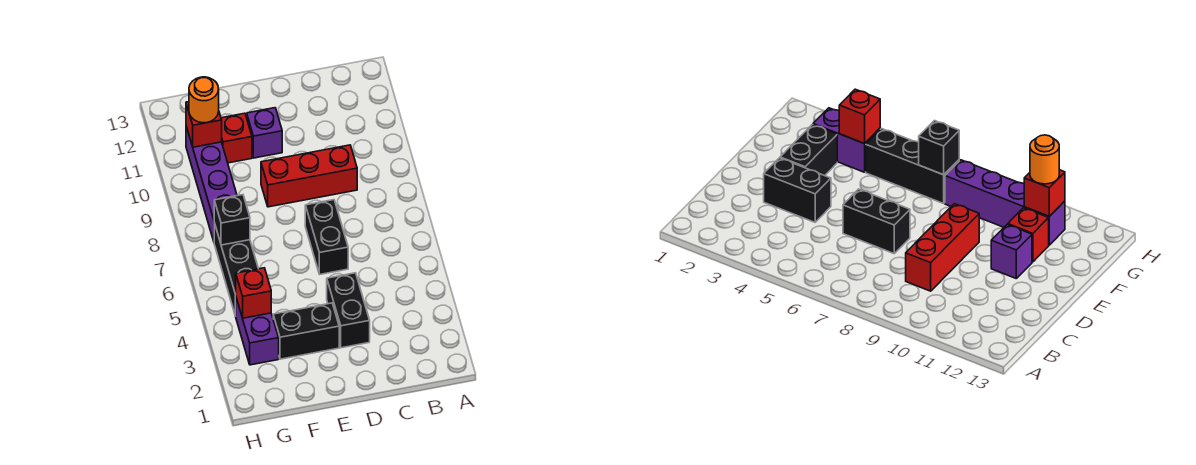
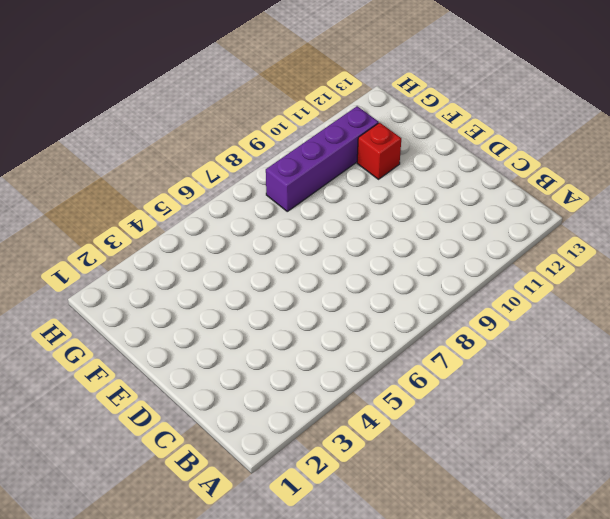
none -> red brick C9:E9 level 1
none -> black brick D3:D4 level 1
none -> black brick D6:D7 level 1

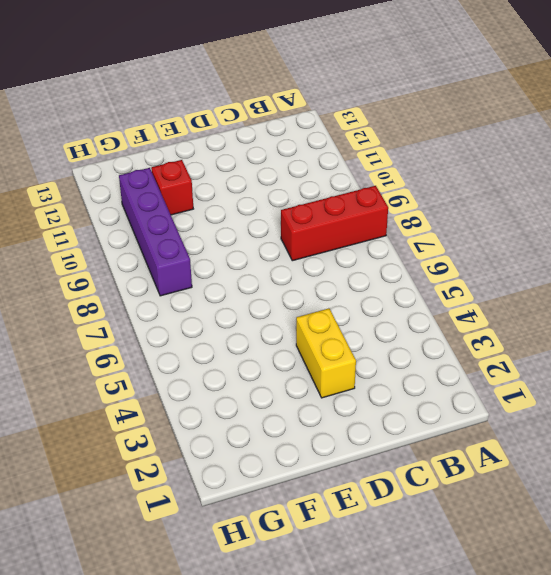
red brick A8:C8 level 1 -> red brick C9:E9 level 1
yellow brick D3:D4 level 1 -> black brick D3:D4 level 1
none -> black brick D6:D7 level 1
none -> black brick E3:F3 level 1
none -> purple brick E11 level 1

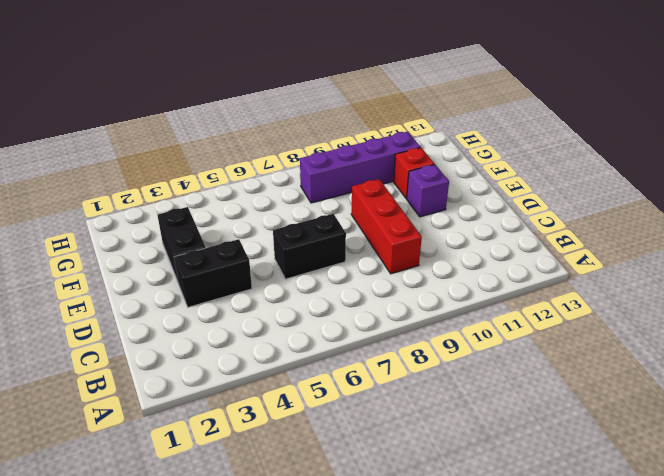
none -> purple brick G3:G4 level 1
none -> black brick G5:G7 level 1
none -> red brick G4 level 2

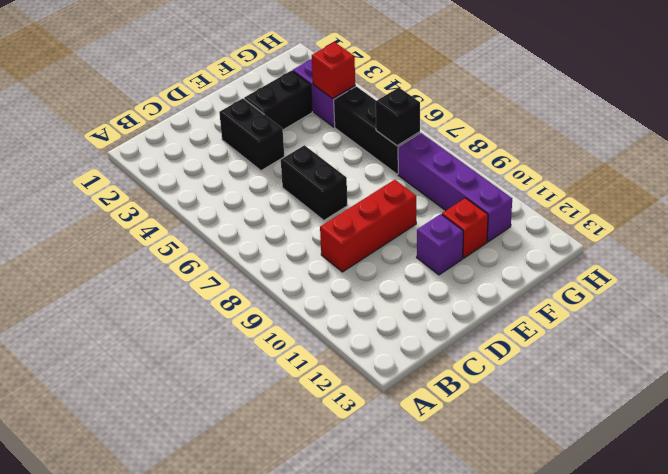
none -> red brick G11 level 2
none -> orange round brick G11 level 3

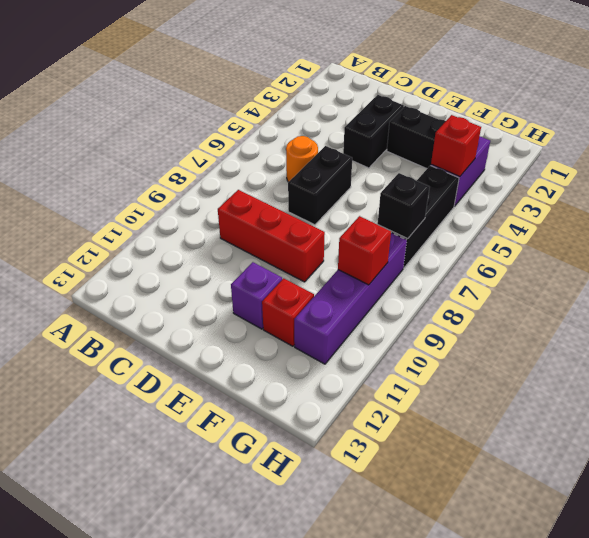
orange round brick C6 level 1 -> orange round brick G11 level 3
red brick G9 level 2 -> red brick G11 level 2

